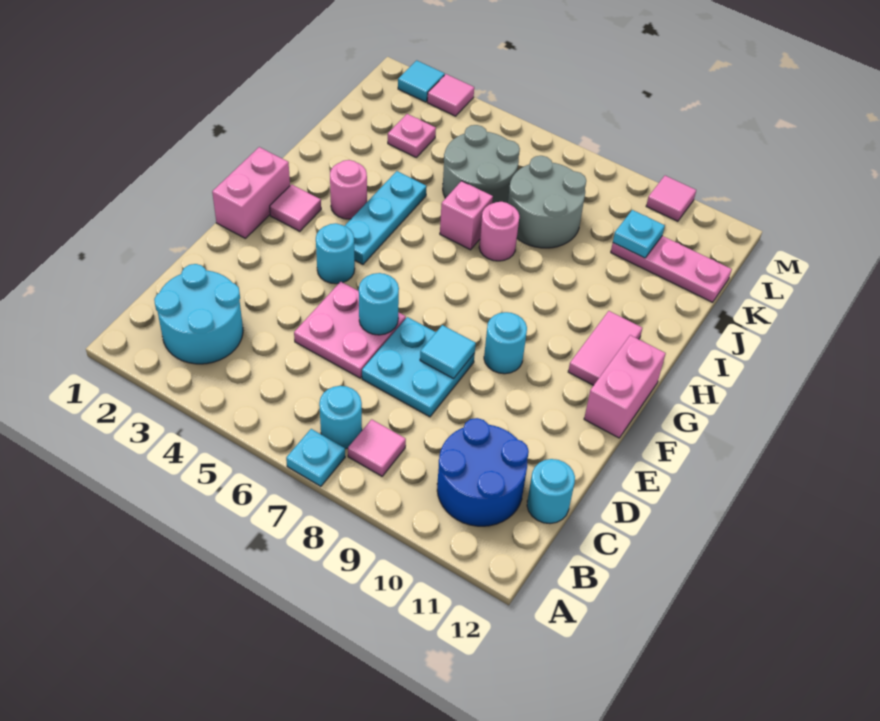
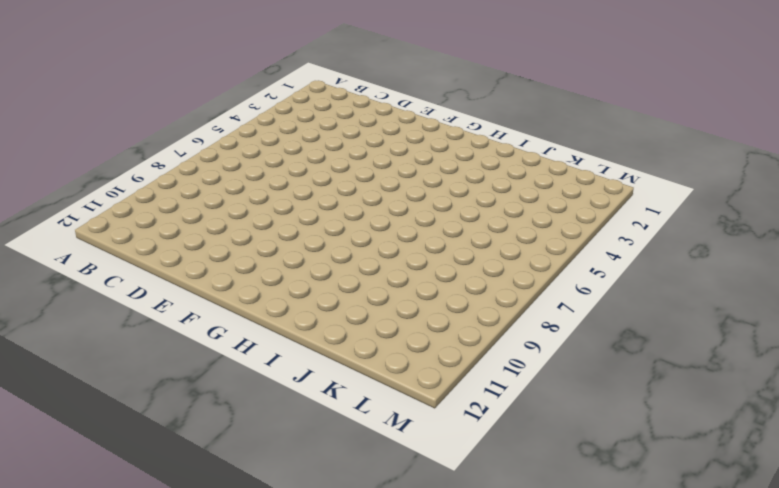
none -> cyan plate A7 level 1
none -> cyan round brick B2:C3 level 1
none -> cyan round brick B7 level 1

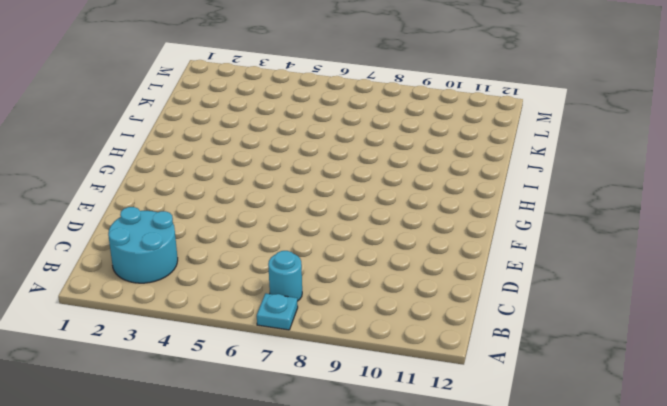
none -> pink tile B8 level 1
none -> blue round brick B10:C11 level 1
none -> cyan round brick C12 level 1

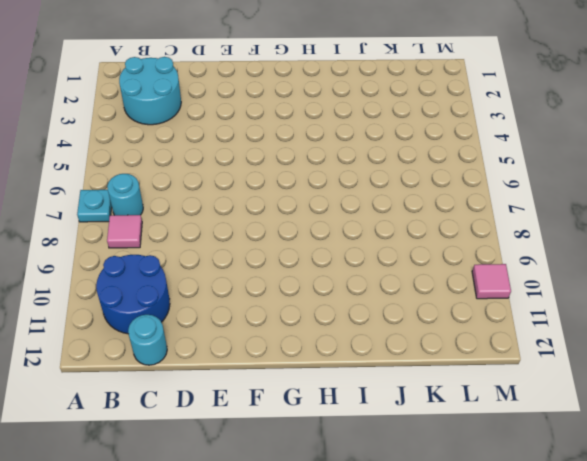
none -> pink plate D5:E6 level 1
none -> cyan plate D7:E8 level 1
none -> pink brick F1:G1 level 1

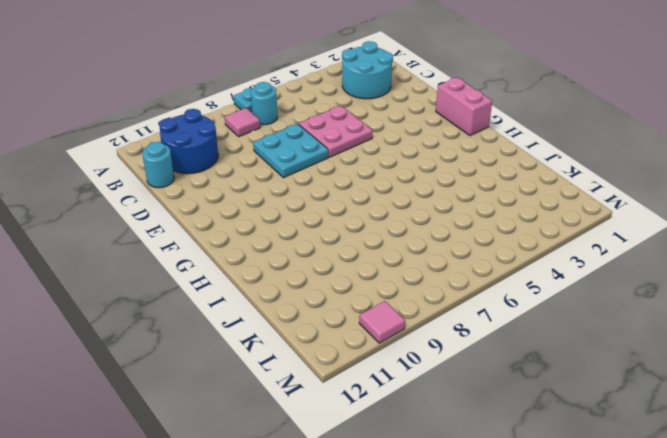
none -> cyan round brick F4 level 1
none -> cyan round brick F9 level 1
none -> pink brick F12:G12 level 1

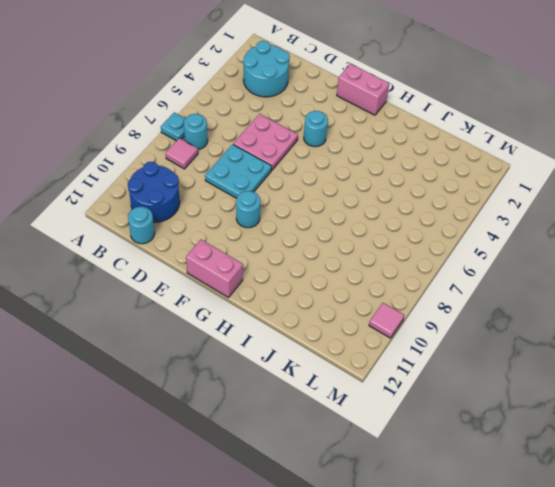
none -> pink tile G2 level 1
none -> cyan plate G4:I4 level 1
none -> pink tile G11:H11 level 1

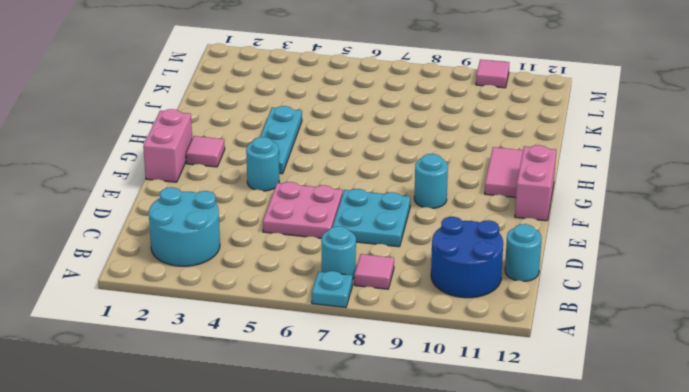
none -> pink round brick H3 level 1
none -> pink brick I6 level 1
none -> pink round brick I7 level 1

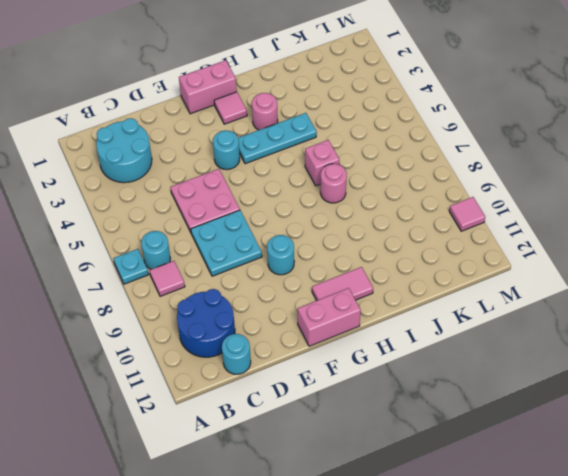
none -> grey round brick J5:K6 level 1
none -> grey round brick J7:K8 level 1
none -> pink plate K3 level 1

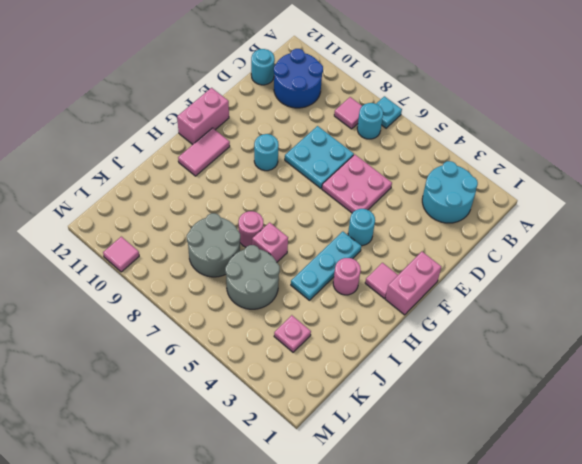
none -> pink plate K10:K12 level 1
none -> cyan tile M2 level 1
none -> pink tile M3 level 1

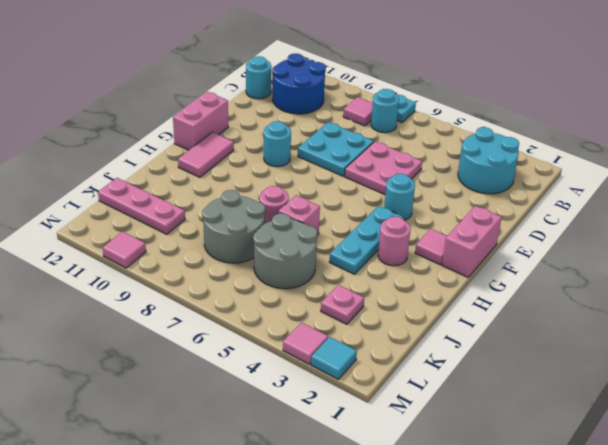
none -> cyan round brick E6 level 2
none -> cyan tile E8 level 2
none -> cyan plate K10 level 2

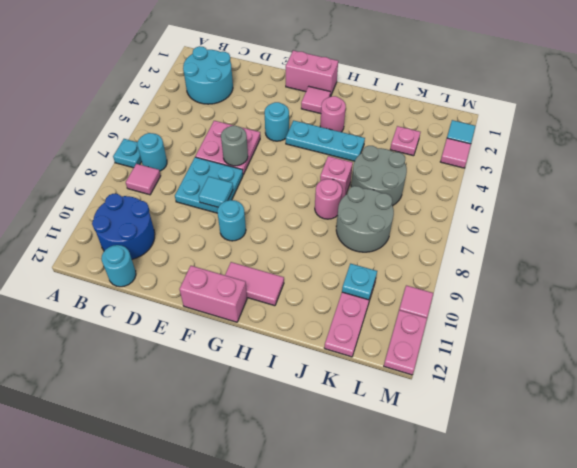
grey round brick E6 level 2 -> cyan round brick E6 level 2
pink plate M11:M12 level 1 -> none

